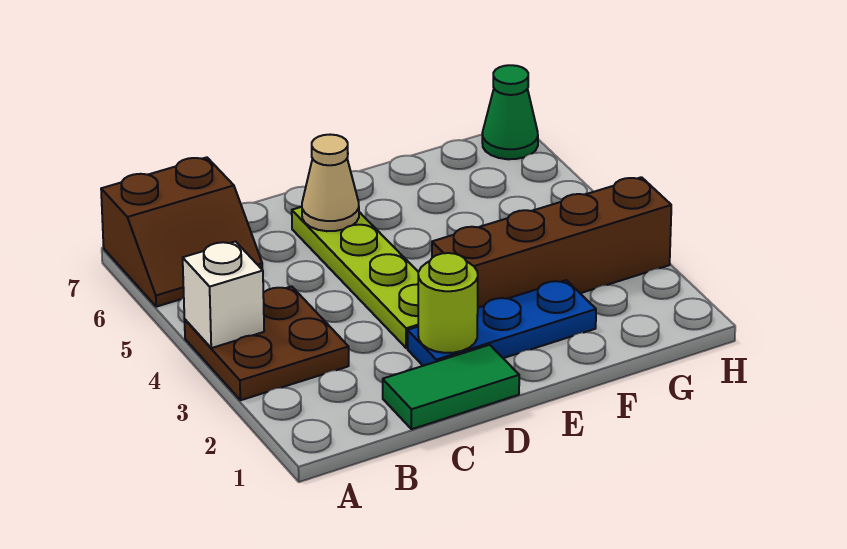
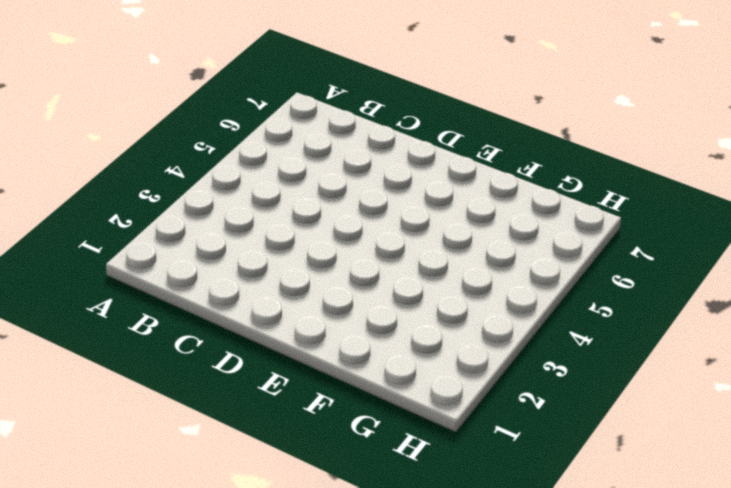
none -> brown plate A3:B4 level 1
none -> brown slope A6:B7 level 1 top 7

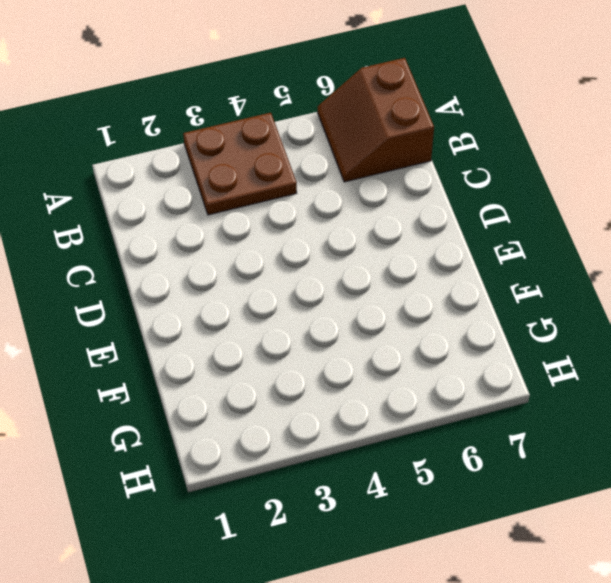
none -> green tile C1:D1 level 1
none -> blue plate D2:F2 level 1

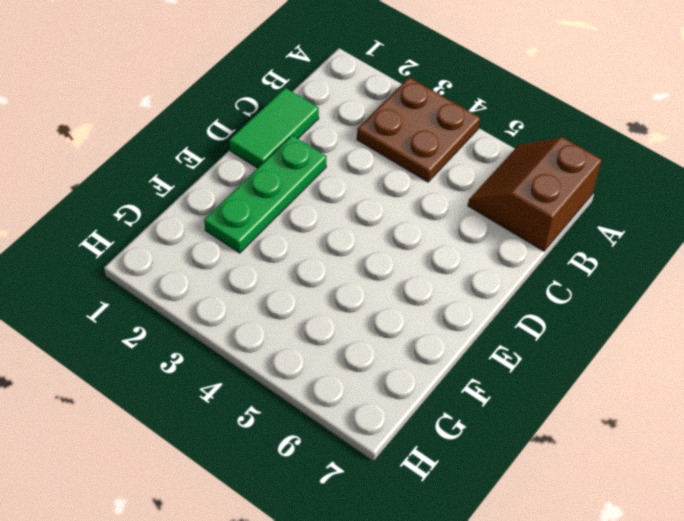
green plate D2:F2 level 1 -> blue plate D2:F2 level 1
none -> lime plate D3:D6 level 1
none -> brown brick E3:H3 level 1

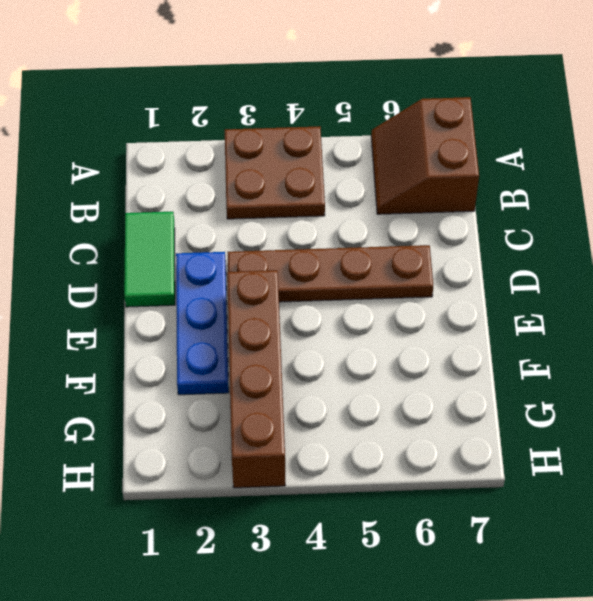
brown plate D3:D6 level 1 -> lime plate D3:D6 level 1
none -> green cone H7 level 1
none -> white brick A4 level 2

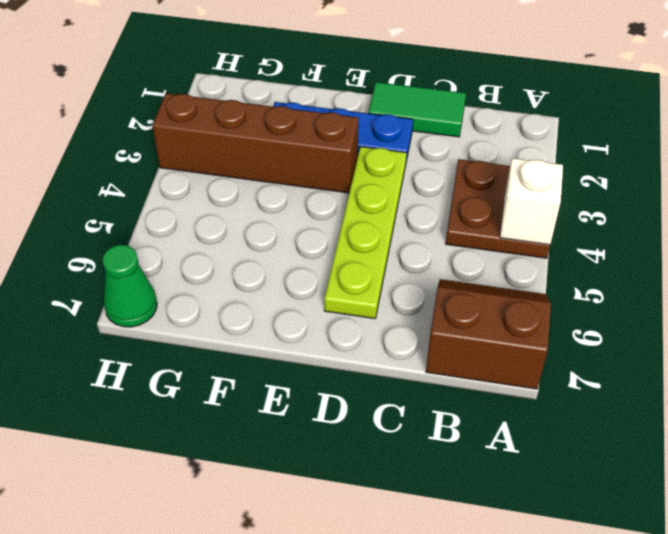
none -> lime round brick D2 level 2
none -> tan cone D6 level 2

